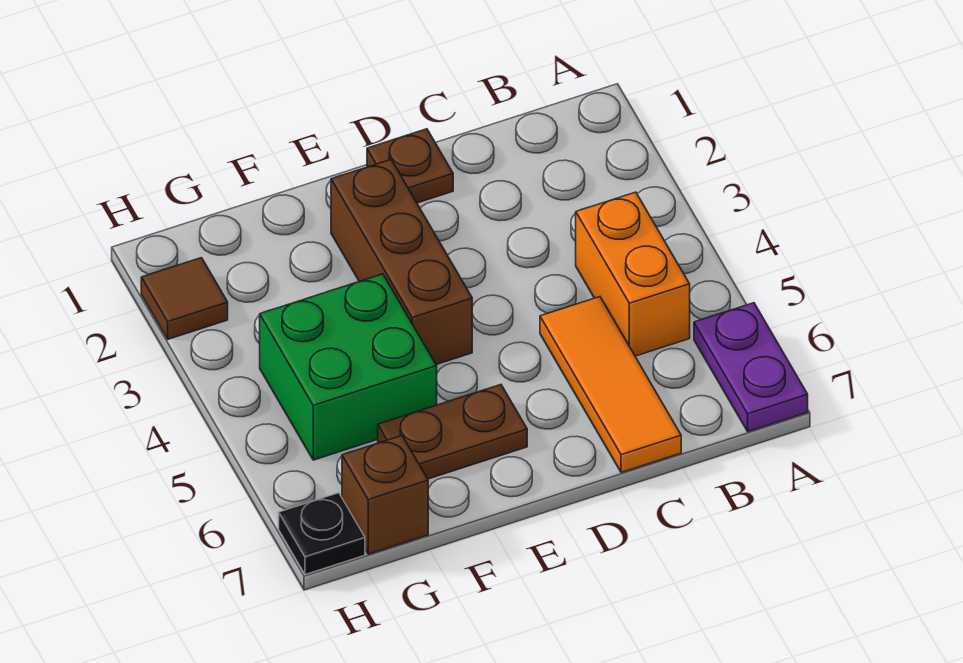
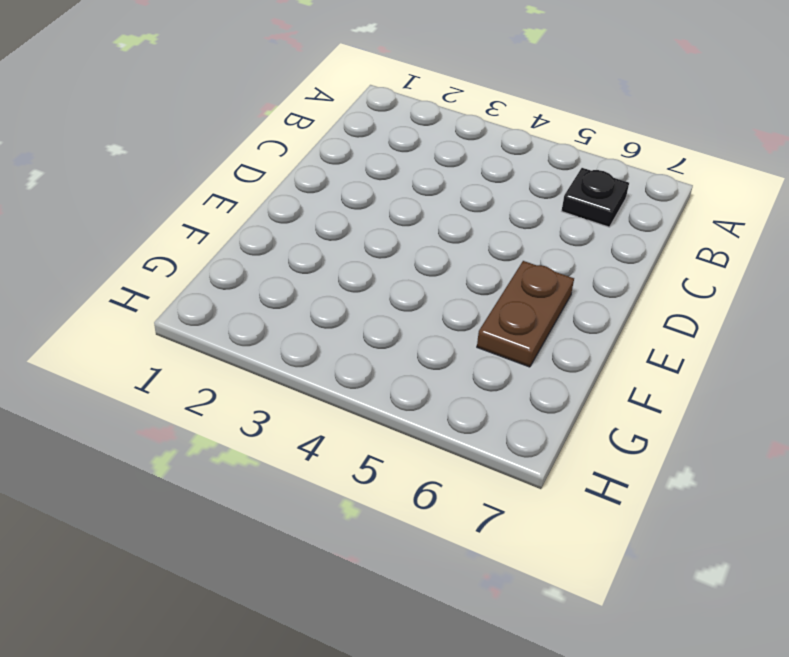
black plate B6 level 1 -> black plate H7 level 1
none -> purple plate A6:A7 level 1
none -> orange brick B4:B5 level 1

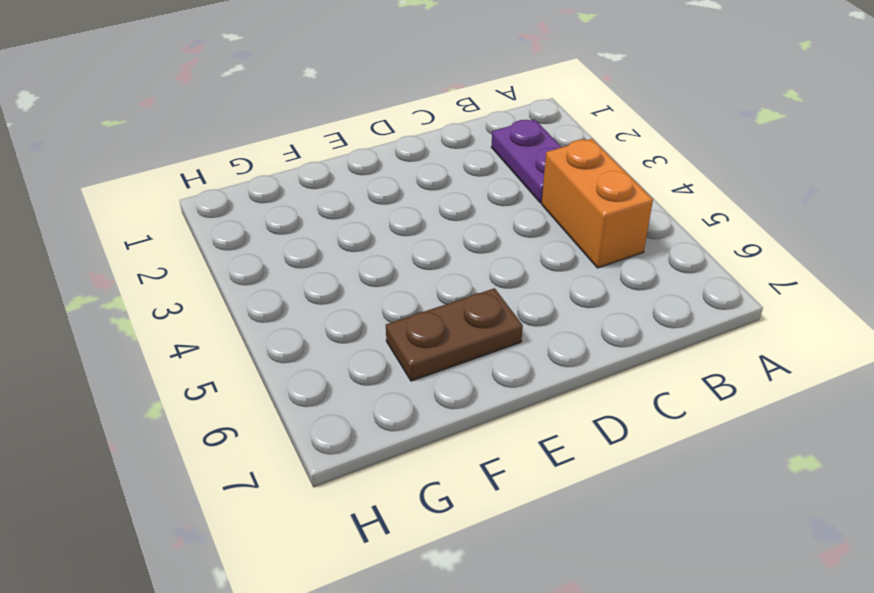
purple plate B2:B3 level 1 -> purple plate A6:A7 level 1
none -> orange tile C5:C7 level 1
none -> brown plate D1 level 1

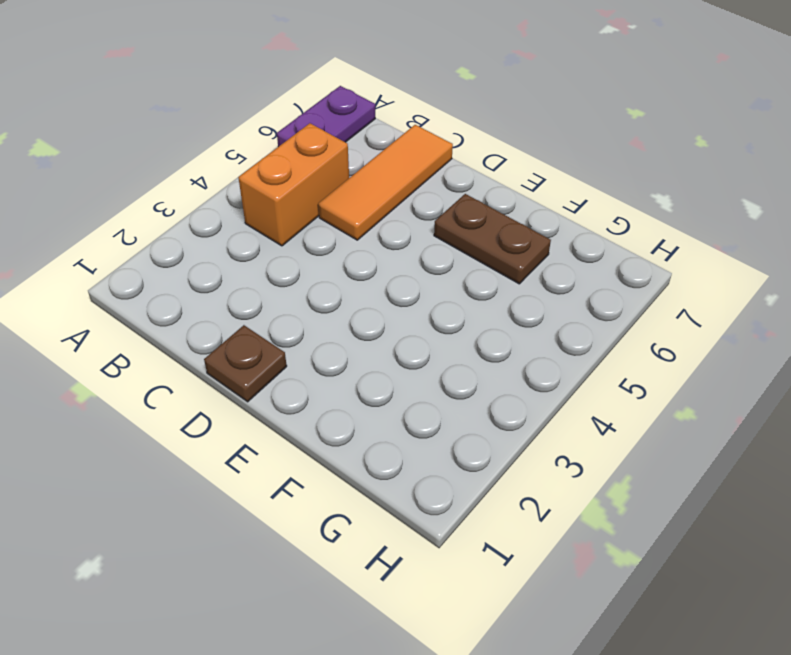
none -> brown brick E2:E4 level 1
none -> green brick F4:G5 level 1

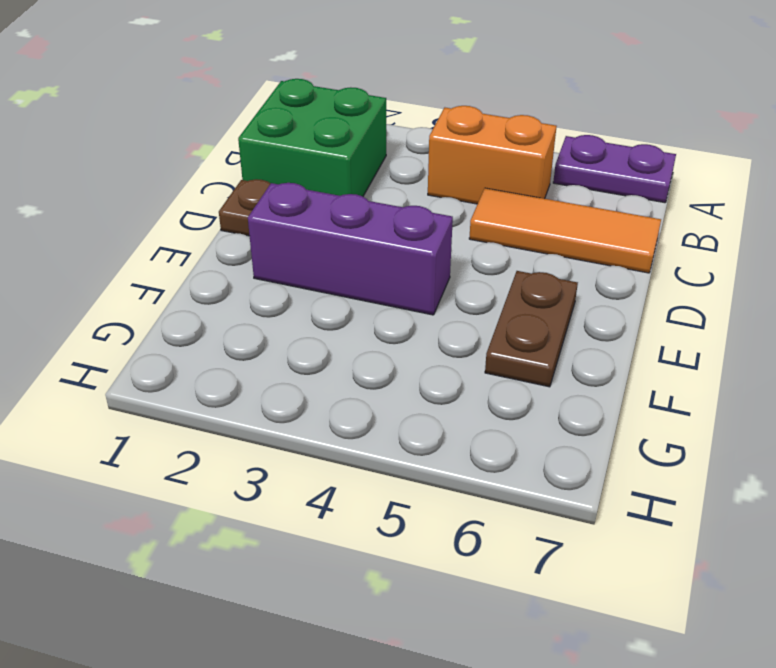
green brick B1:C2 level 1 -> green brick F4:G5 level 1
purple brick E2:E4 level 1 -> brown brick E2:E4 level 1
none -> brown brick G7 level 1
none -> brown tile H2 level 1

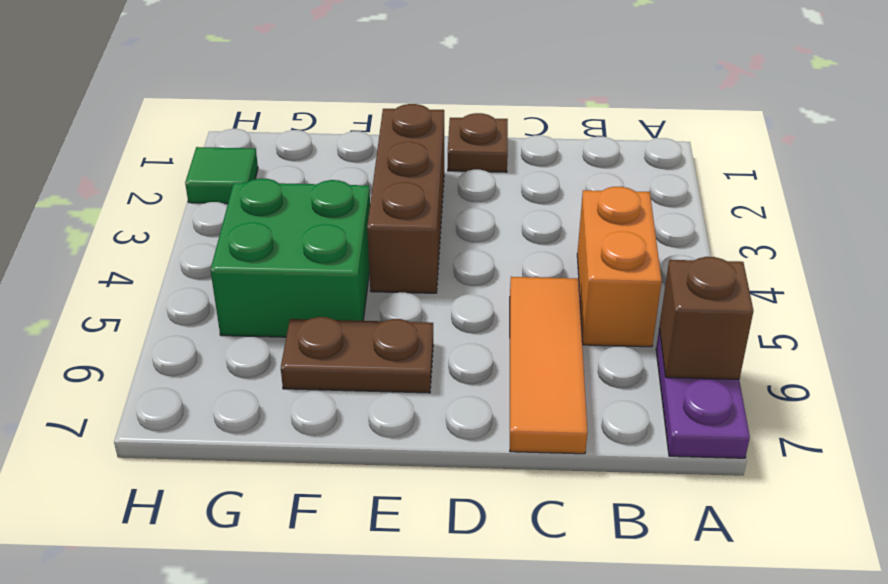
brown brick A6 level 2 -> brown brick G7 level 1
green tile H2 level 1 -> brown tile H2 level 1
none -> black plate H7 level 1

